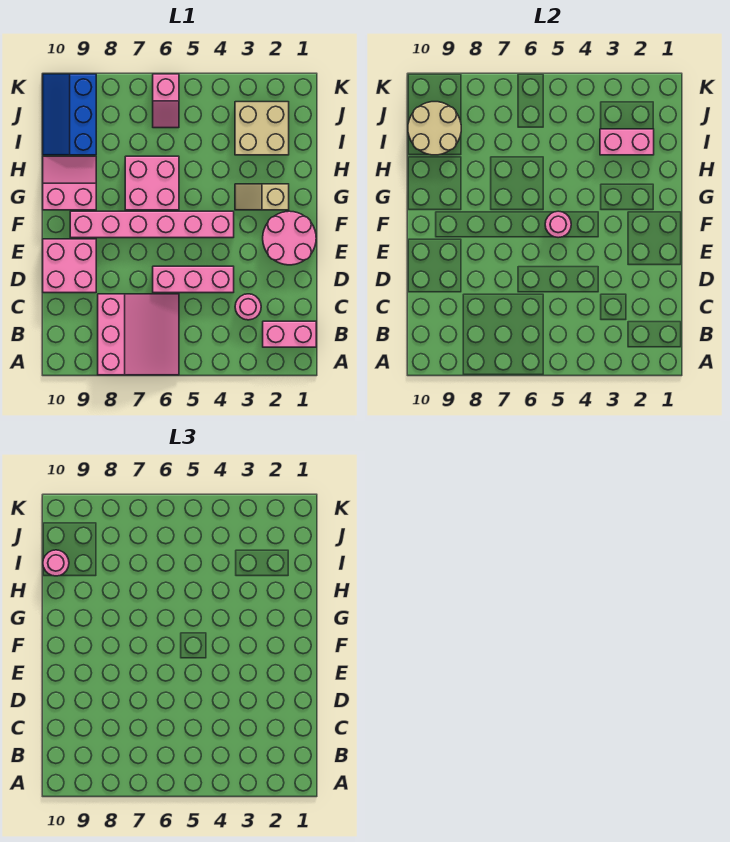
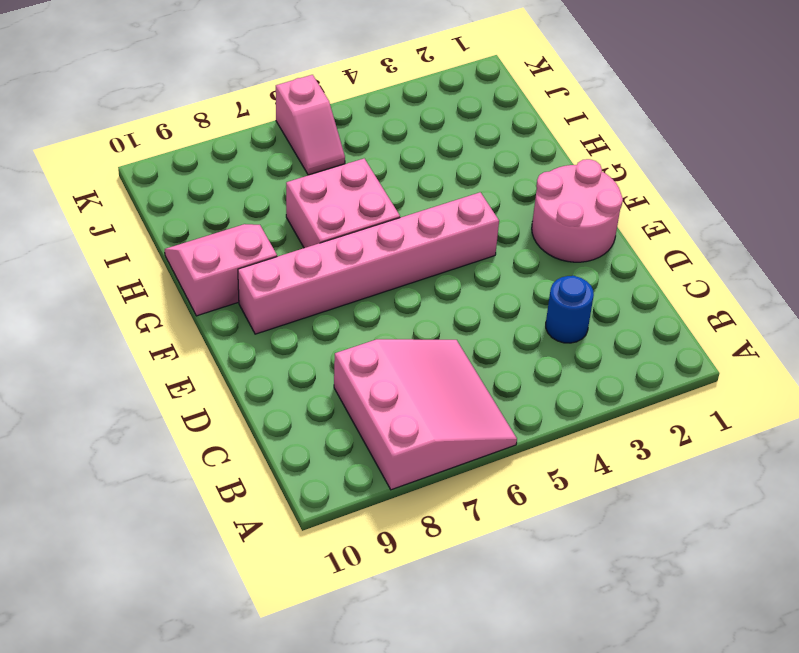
blue round brick C3 level 1 -> pink round brick C3 level 1
none -> pink brick B1:B2 level 1
none -> pink brick D4:D6 level 1
none -> pink brick D9:E10 level 1

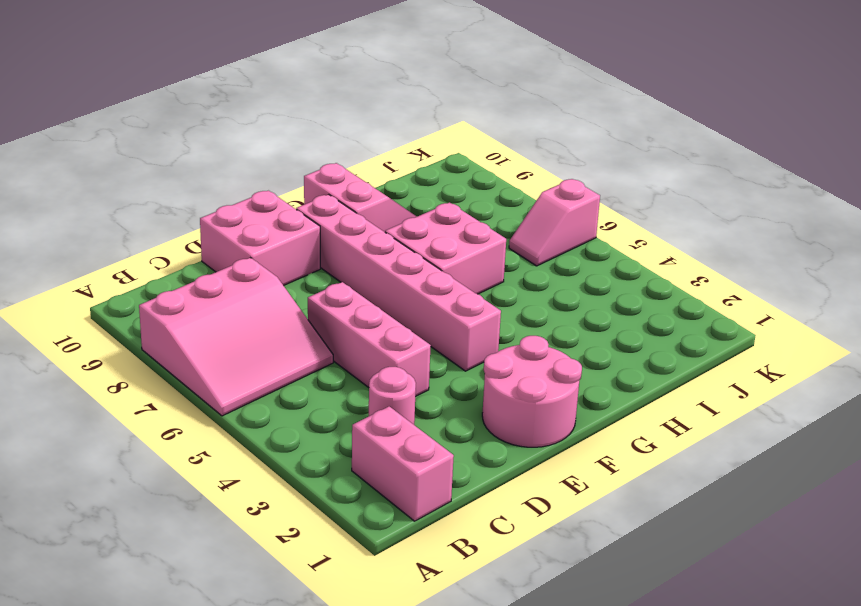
none -> tan slope G2:G3 level 1 top 2
none -> tan brick I2:J3 level 1
none -> blue slope I9:K10 level 1 top 9

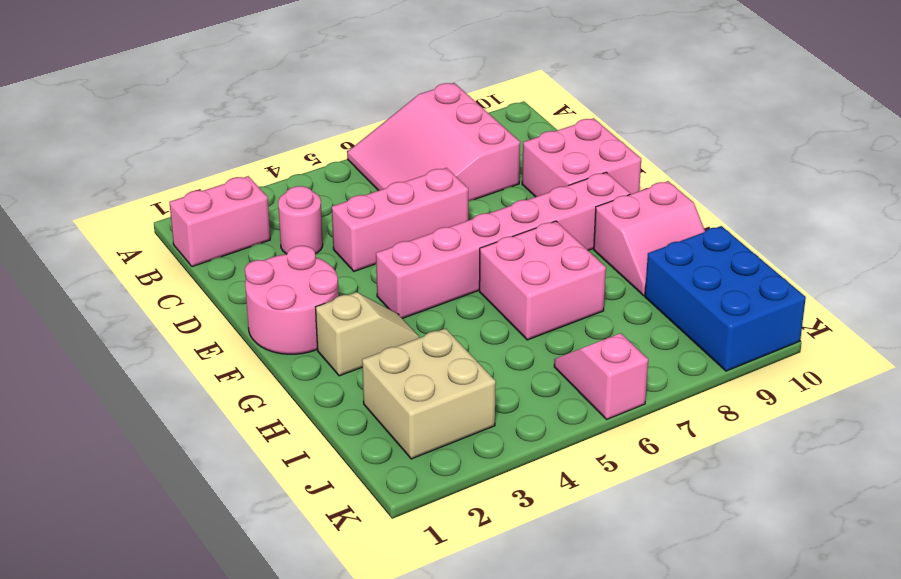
blue brick I9:K10 level 1 -> blue slope I9:K10 level 1 top 9
none -> pink round brick F5 level 2
none -> pink brick I2:I3 level 2
none -> tan round brick I9:J10 level 2

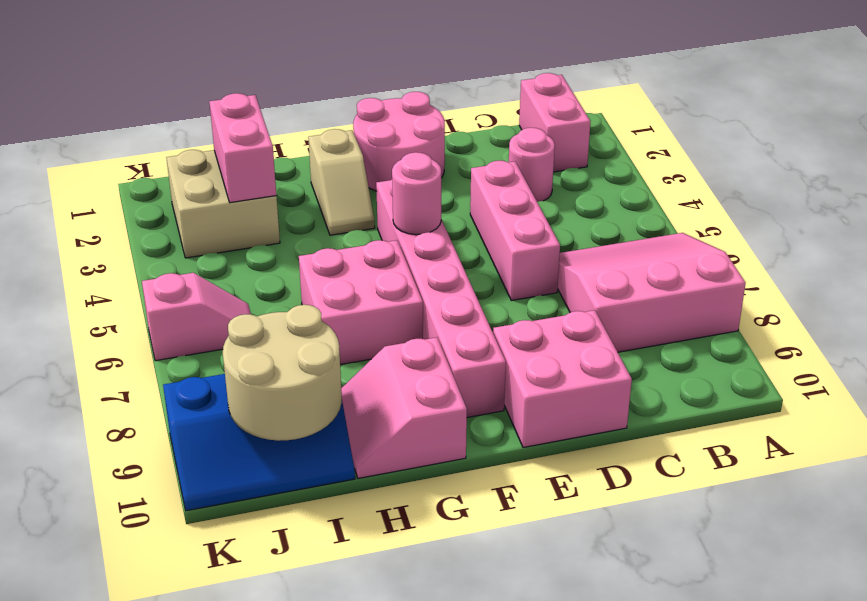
none -> pink round brick I10 level 3

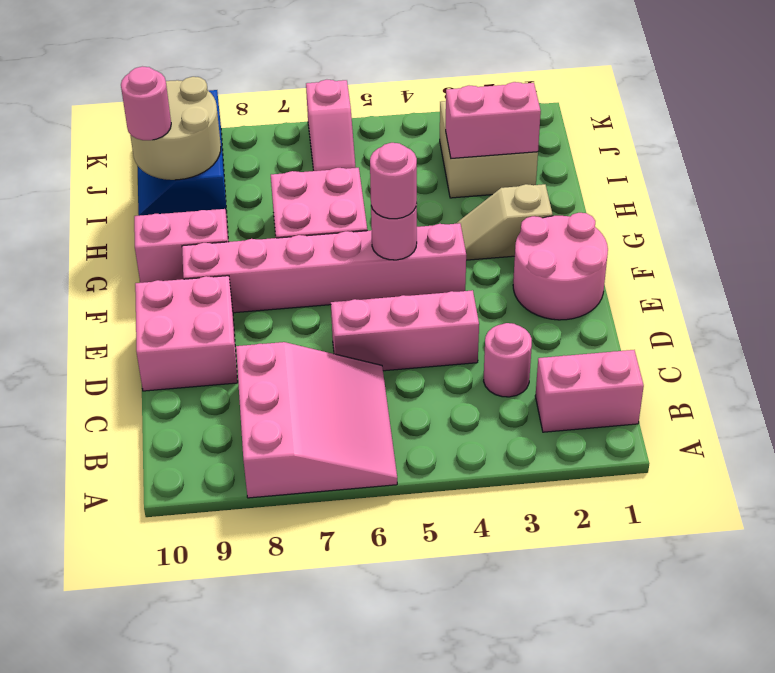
pink round brick F5 level 3 -> none

